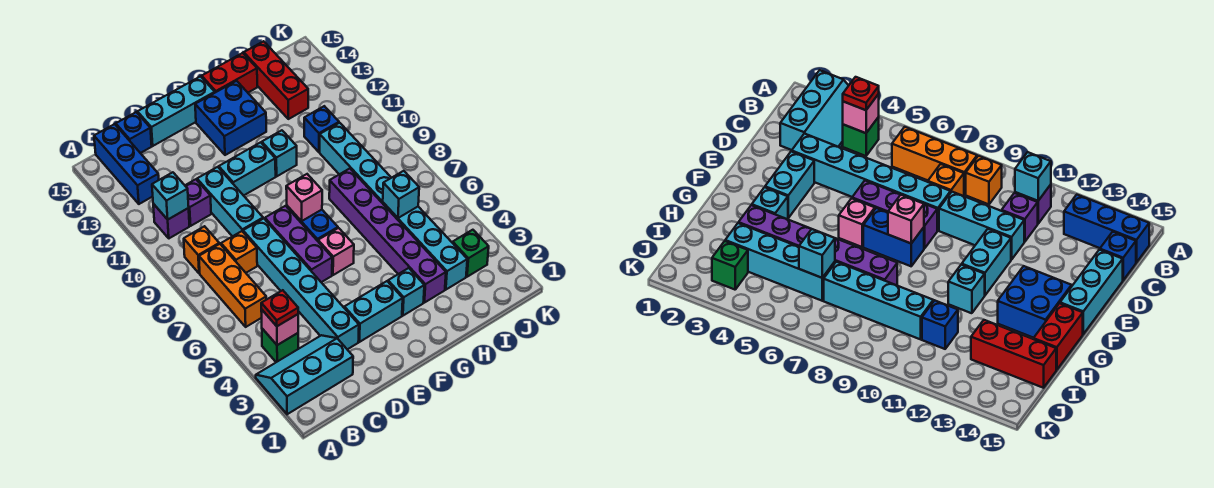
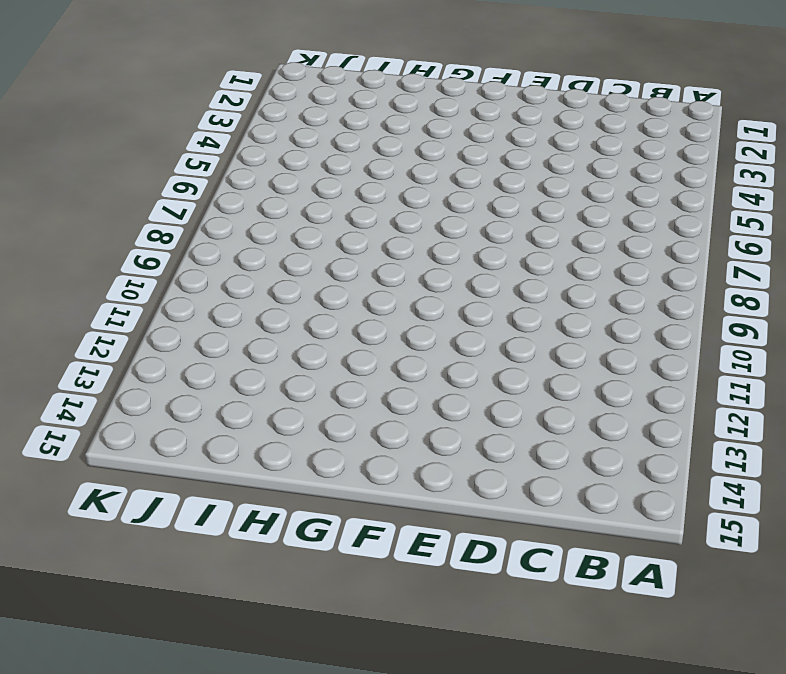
none -> cyan slope A2:C3 level 1 top 2
none -> green brick B4 level 1
none -> orange brick B6:B8 level 1
none -> orange brick B9 level 1

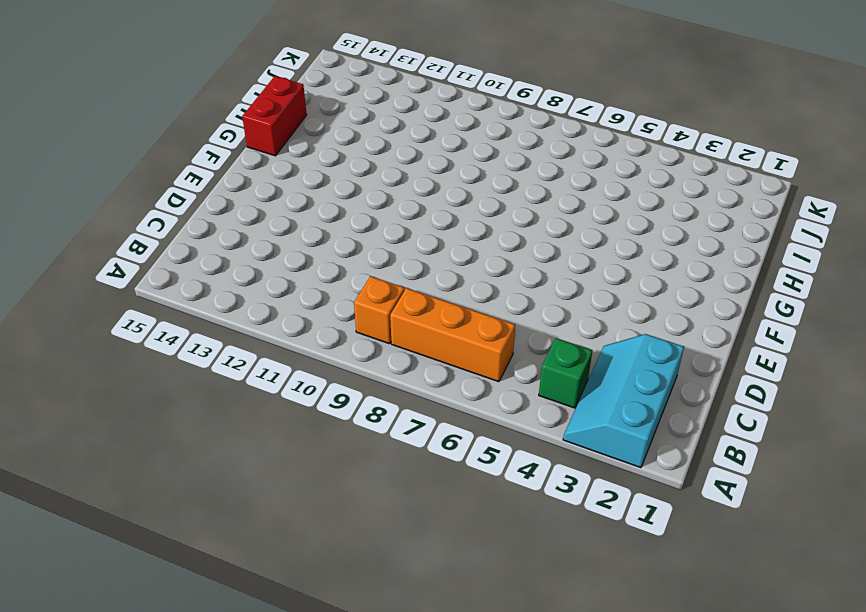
none -> purple brick B11 level 1
none -> blue brick B13:B15 level 1
none -> orange brick C8 level 1
none -> purple brick C11 level 1

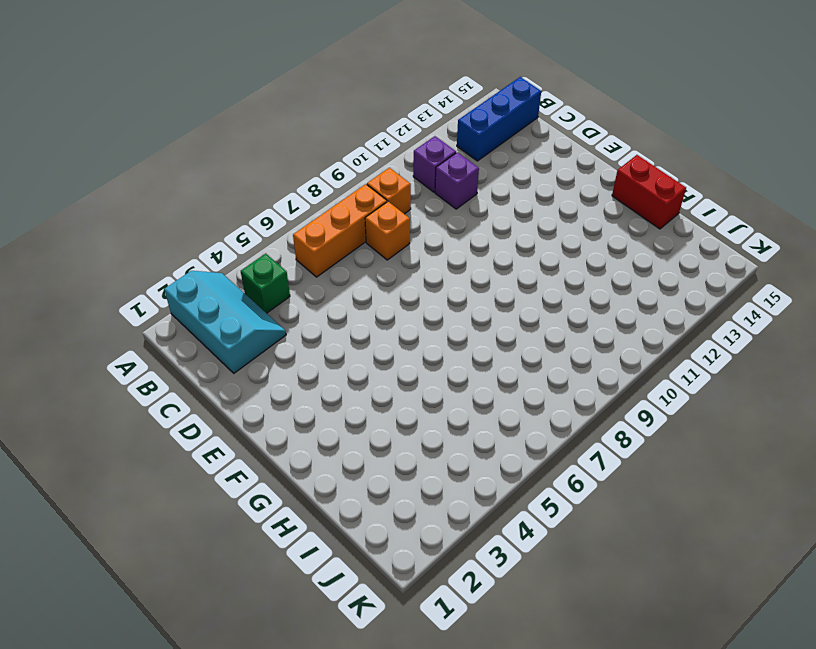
none -> blue brick C15 level 1
none -> cyan brick D3:D8 level 1
none -> cyan brick D9:D11 level 1
none -> cyan brick D15:F15 level 1

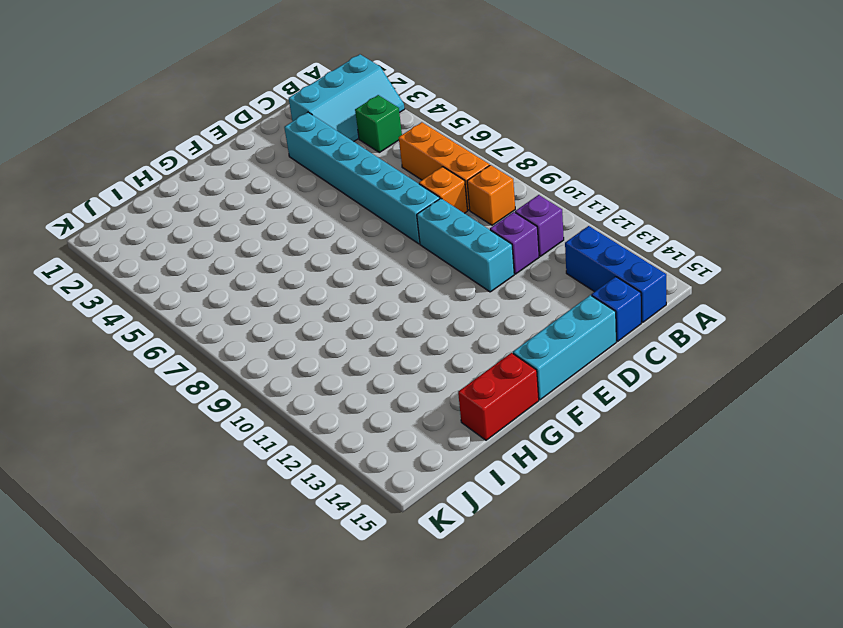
none -> cyan brick E3:F3 level 1
none -> purple brick E6:E8 level 1
none -> cyan brick E11:F11 level 1
none -> pink brick F6 level 1

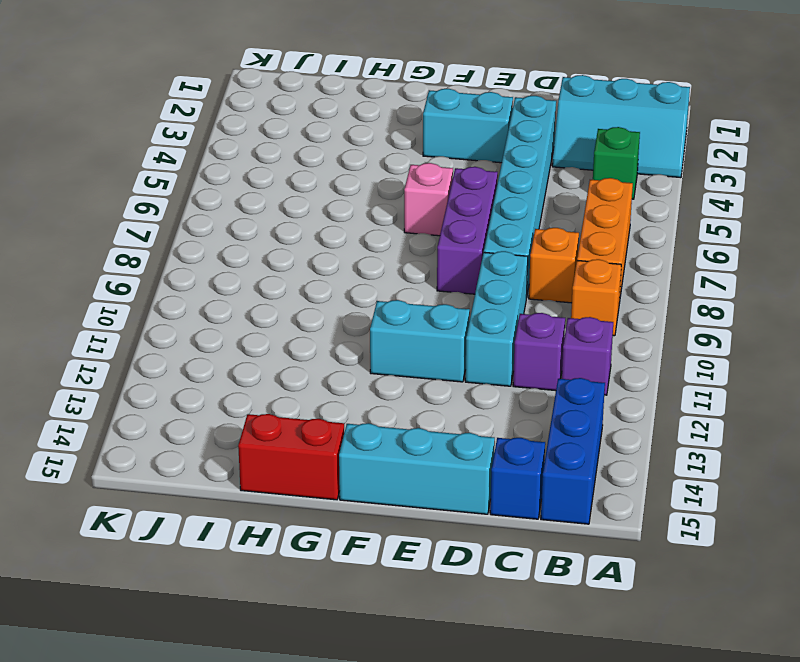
none -> blue brick F7:F8 level 1
none -> blue brick F13:G14 level 1
none -> cyan brick G3 level 1
none -> cyan brick G11 level 1

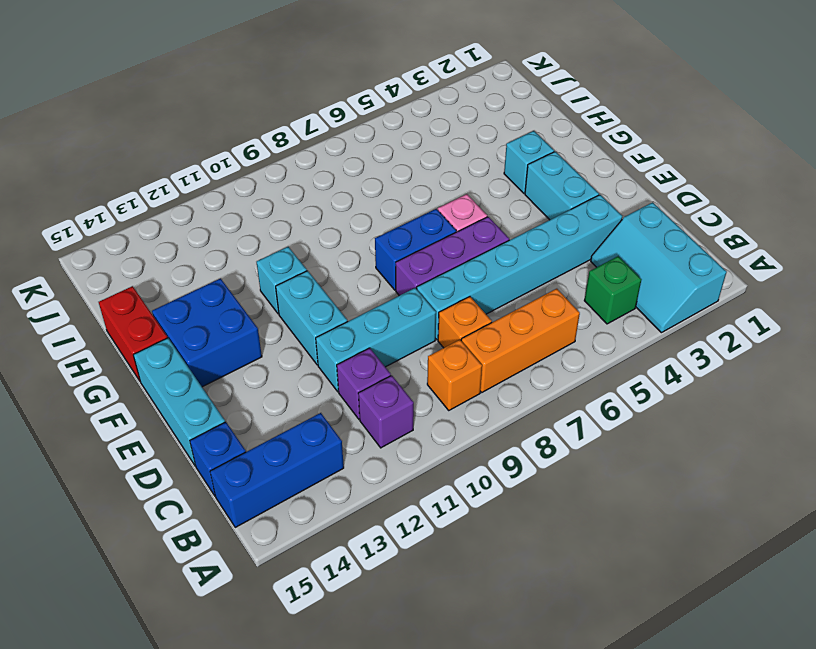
none -> purple brick H3:H8 level 1
none -> cyan brick I3:I6 level 1
none -> cyan brick I7:I10 level 1
none -> blue brick I11 level 1

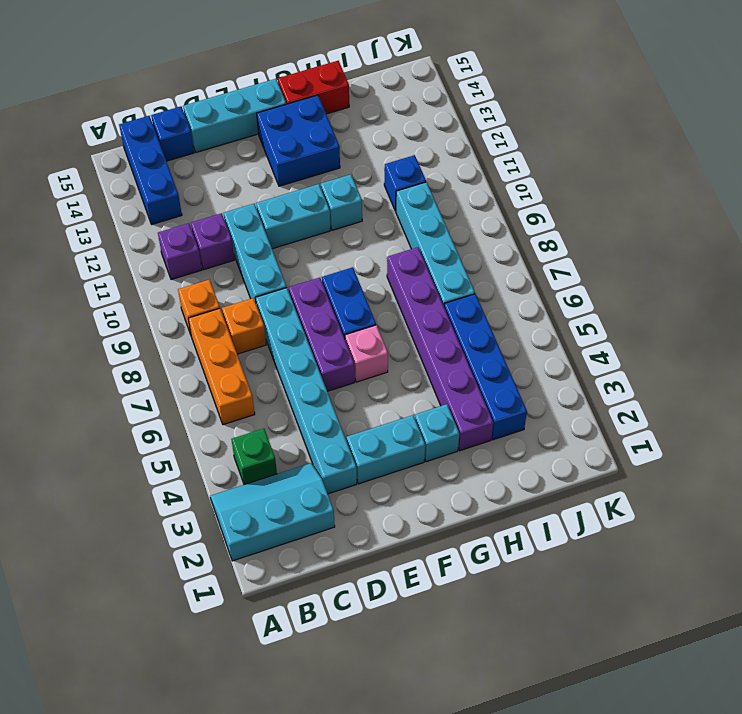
blue brick I3:I6 level 1 -> cyan brick I3:I6 level 1
none -> red brick I13:I15 level 1
none -> green brick J3 level 1
none -> pink brick B4 level 2
none -> cyan brick B11 level 2

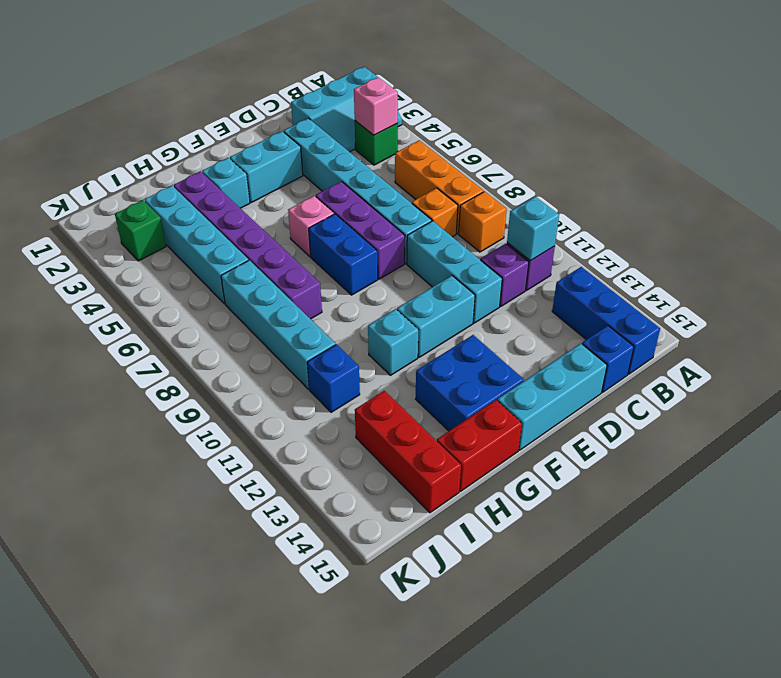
none -> pink brick F8 level 2
none -> cyan brick I6 level 2
none -> red plate B4 level 3

